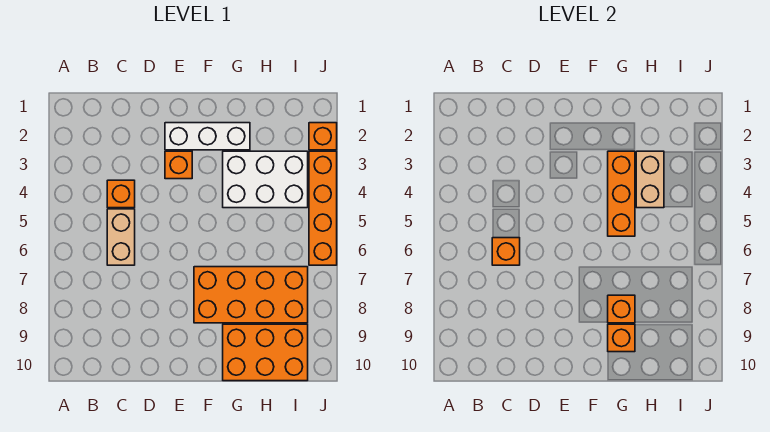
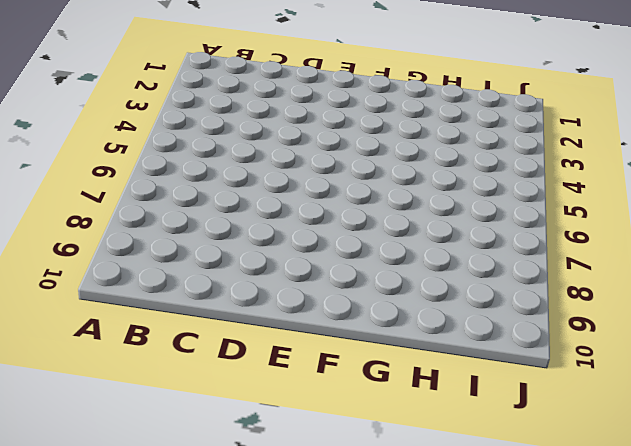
none -> orange brick C4 level 1
none -> tan brick C5:C6 level 1
none -> white brick E2:G2 level 1

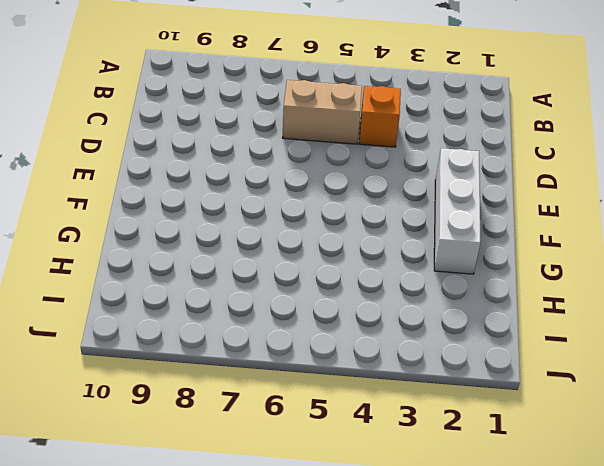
none -> orange brick E3 level 1
none -> orange brick F7:I8 level 1
none -> white brick G3:I4 level 1

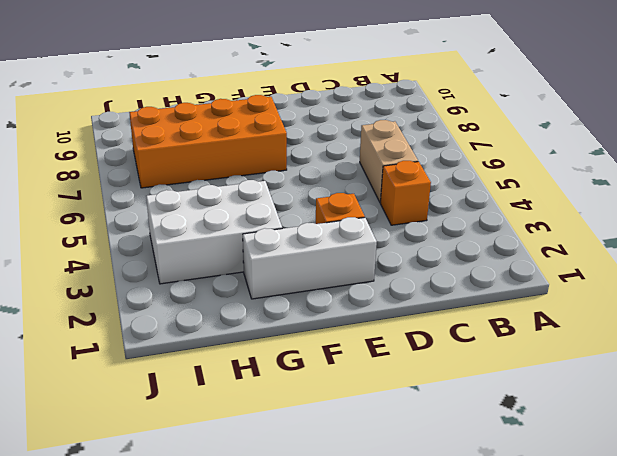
none -> orange brick G9:I10 level 1
none -> orange brick J2 level 1
none -> orange brick J3:J6 level 1

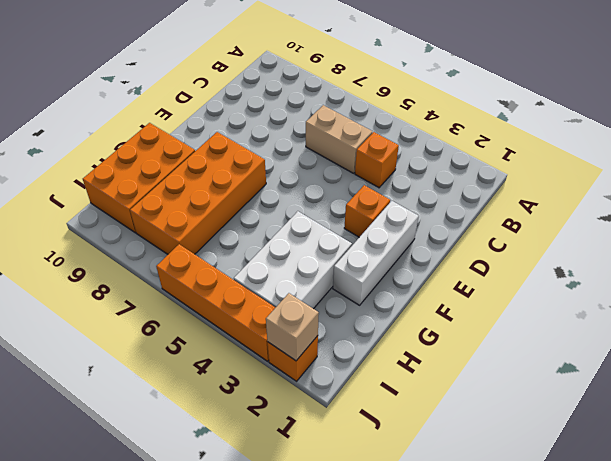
tan brick J2 level 2 -> none
none -> orange brick C6 level 2
none -> orange brick G3:G5 level 2
none -> orange brick G8 level 2

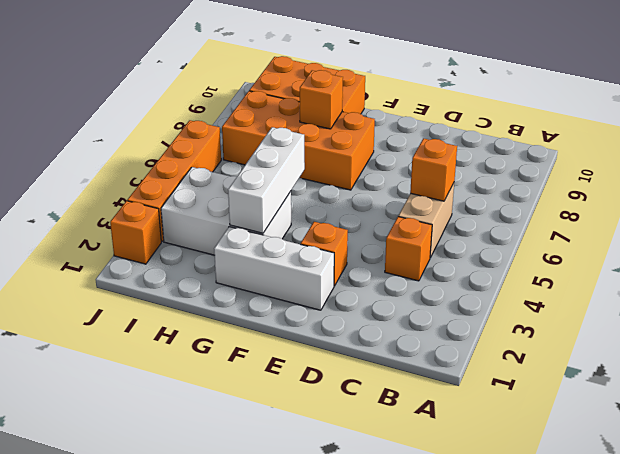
white brick G3:G5 level 2 -> orange brick G3:G5 level 2
none -> orange brick G9 level 2
none -> tan brick H3:H4 level 2

